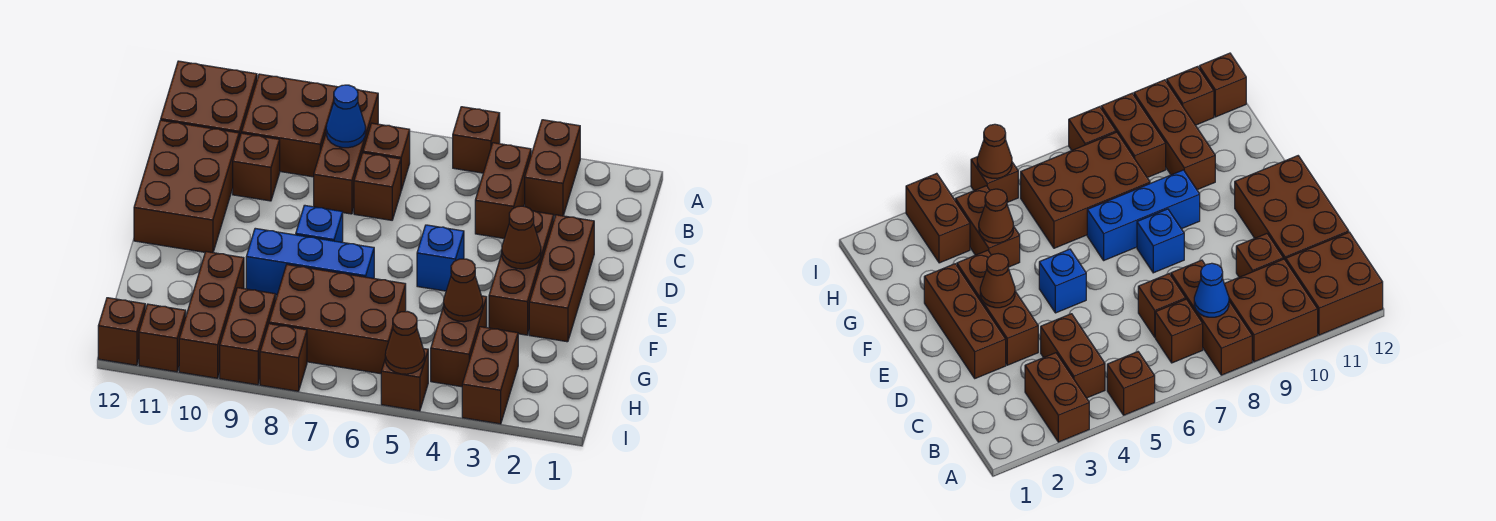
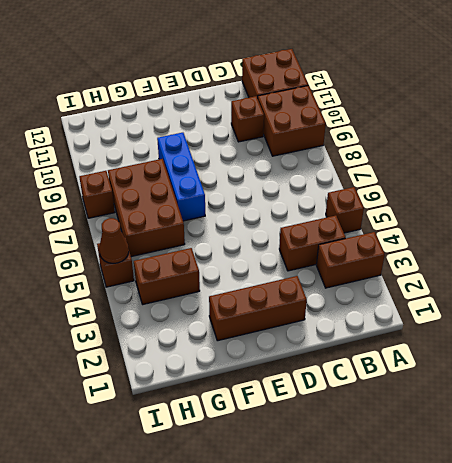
none -> brown brick A8:C8 level 1
none -> brown brick B7 level 1
none -> brown brick C7 level 1

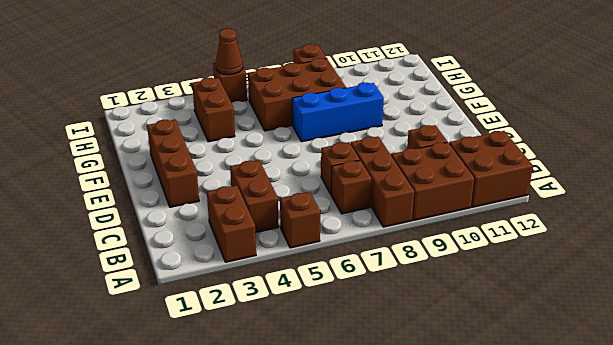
none -> brown brick C11:E12 level 1
none -> brown brick D3:F3 level 1
none -> blue brick E5 level 1

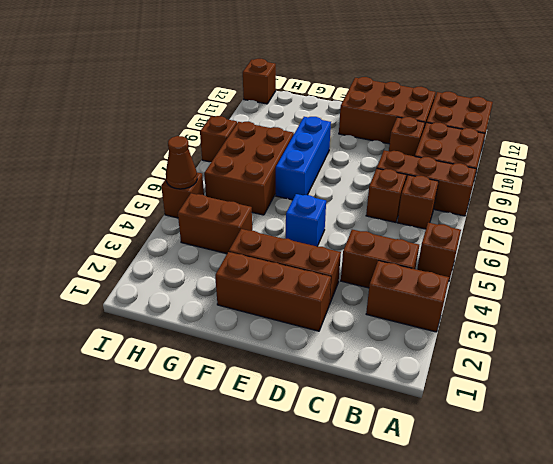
none -> blue brick E8 level 1
none -> brown brick G10:I10 level 1
none -> brown brick H3:I3 level 1

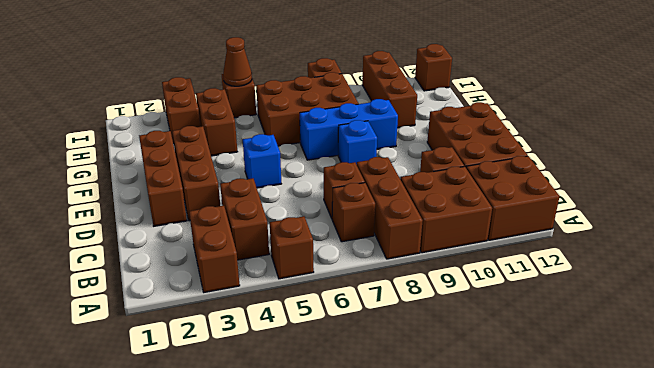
none -> brown brick H9:I9 level 1
none -> brown brick I11 level 1
none -> blue cone B8 level 2

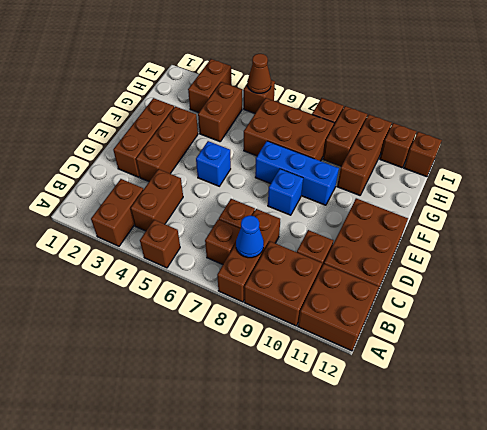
none -> brown cone E3 level 2
none -> brown cone G4 level 2

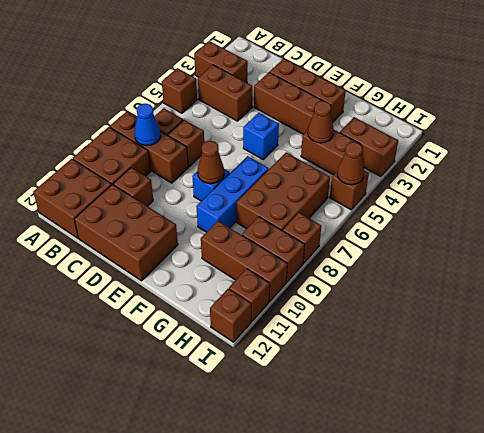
brown cone E8 level 2 -> brown cone E3 level 2

